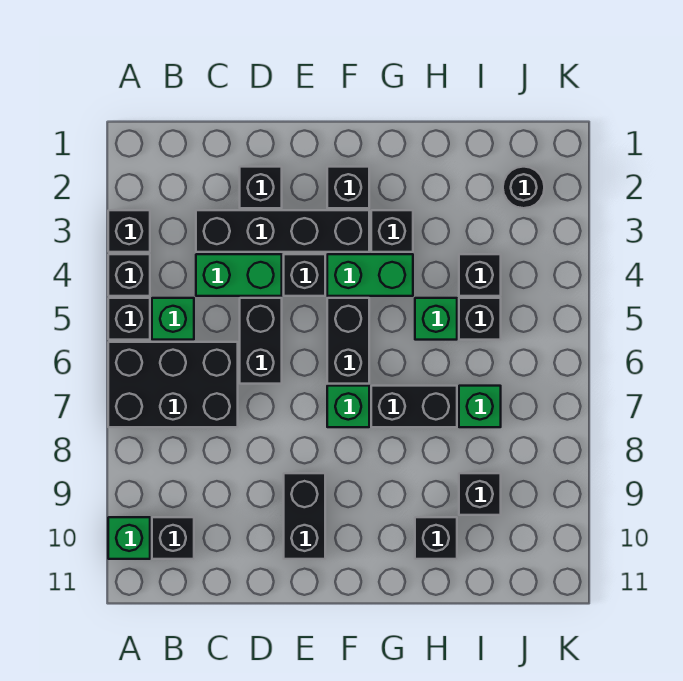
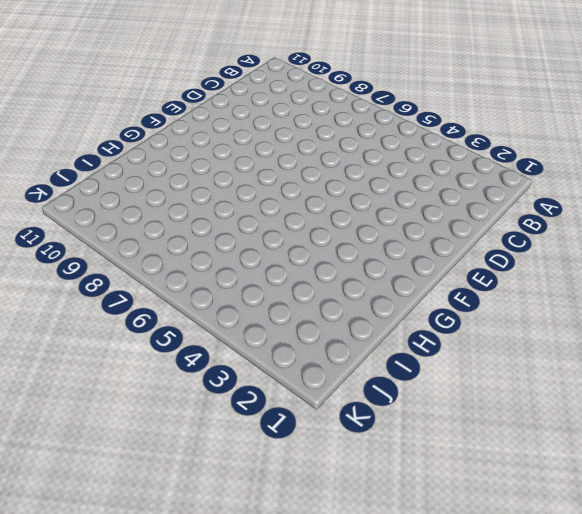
none -> black brick A3 level 1
none -> black brick A4 level 1
none -> black brick A5 level 1

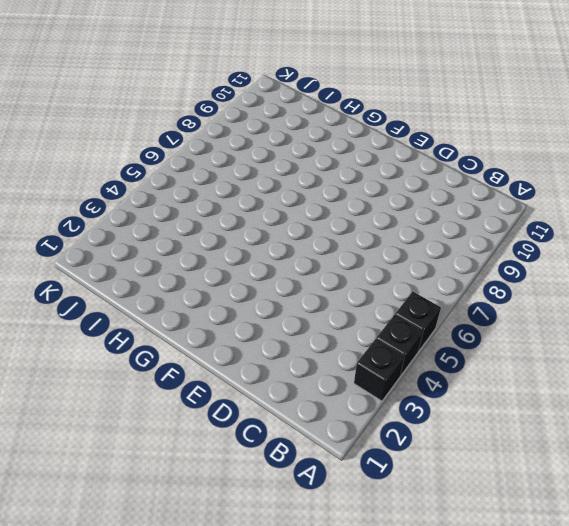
none -> black brick A6:C7 level 1
none -> green brick A10 level 1
none -> green brick B5 level 1

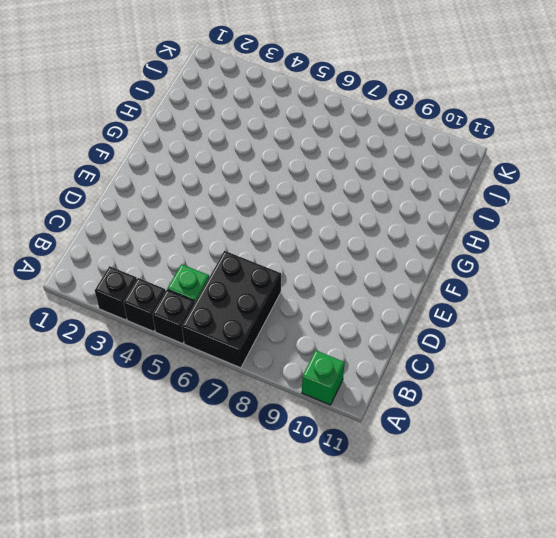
none -> black brick B10 level 1
none -> black brick C3:F3 level 1
none -> green brick C4:D4 level 1

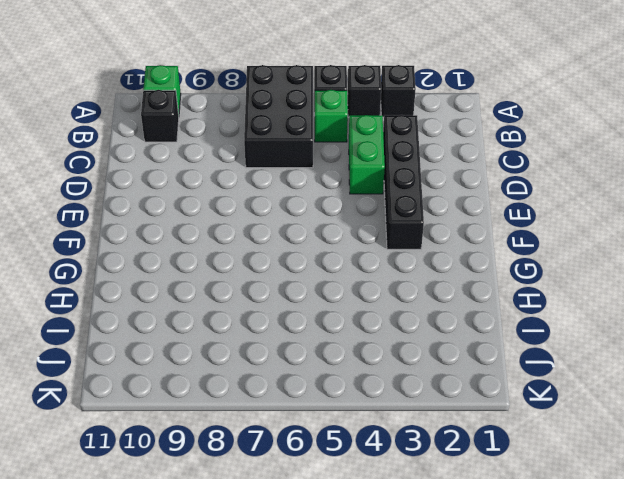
none -> black brick D2 level 1
none -> black brick D5:D6 level 1
none -> black brick E4 level 1

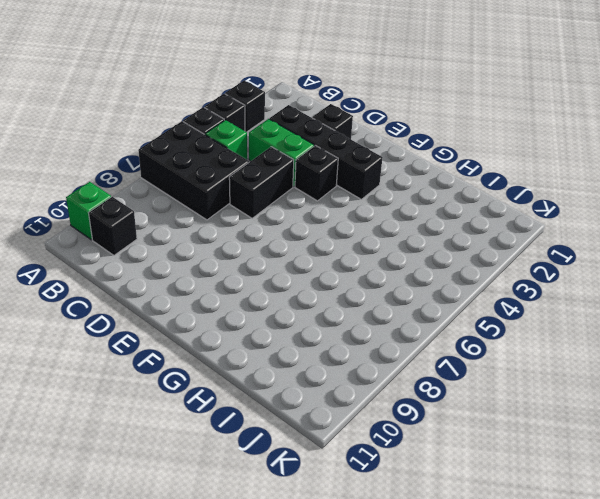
none -> black brick E9:E10 level 1
none -> black brick F2 level 1
none -> green brick F4:G4 level 1

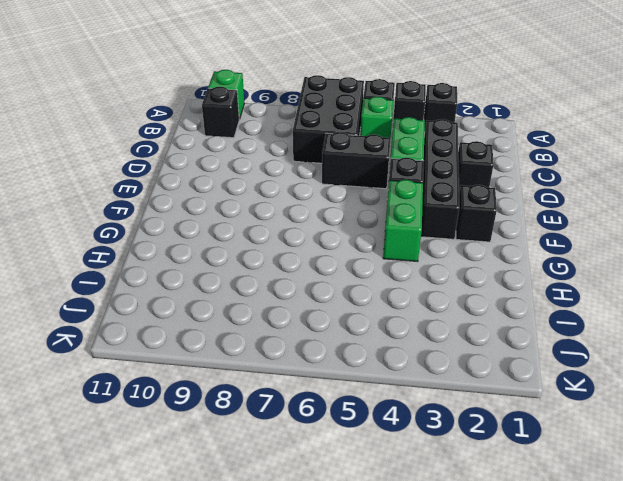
none -> black brick E9:E10 level 1
none -> black brick F5:F6 level 1
none -> green brick F7 level 1

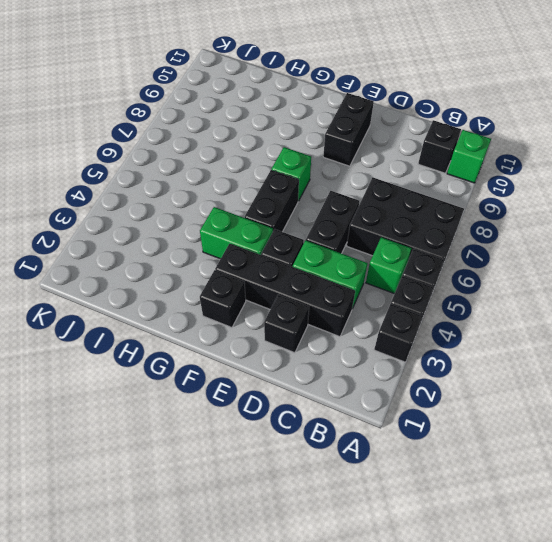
none -> black brick G3 level 1
none -> black brick G7:H7 level 1
none -> green brick H5 level 1

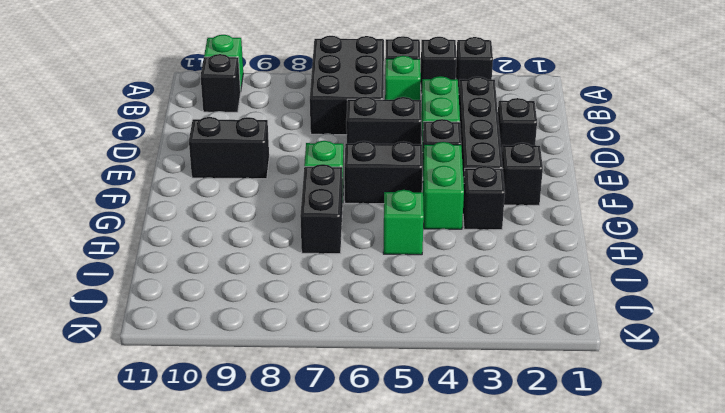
none -> black brick H10 level 1
none -> black brick I4 level 1
none -> black brick I5 level 1

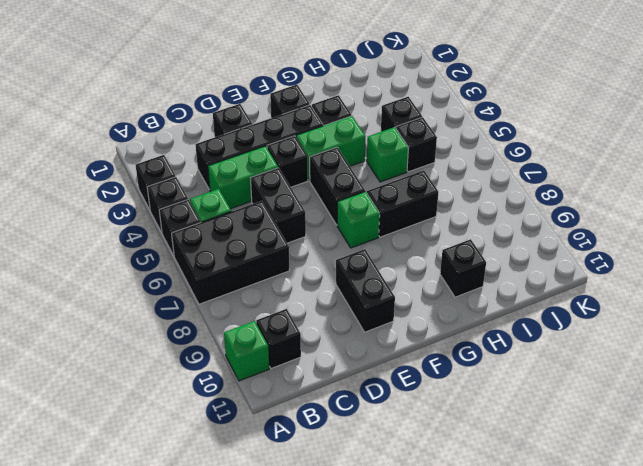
none -> green brick I7 level 1
none -> black brick I9 level 1
none -> black round brick J2 level 1

